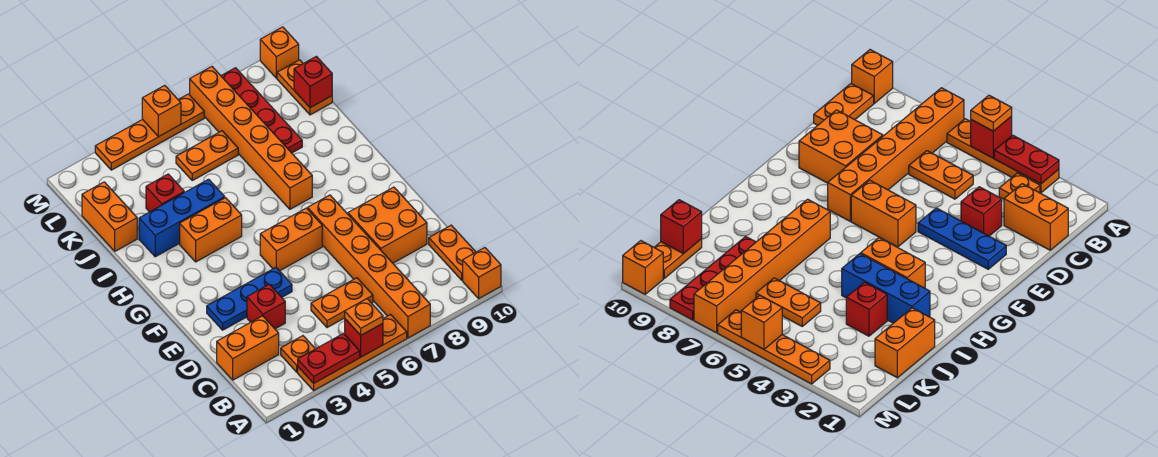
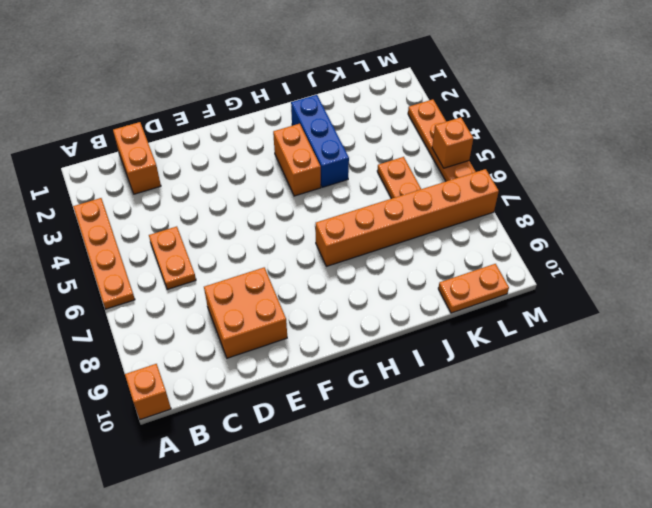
none -> orange brick A7:F7 level 1
none -> orange plate B3 level 1
none -> orange plate B10:C10 level 1

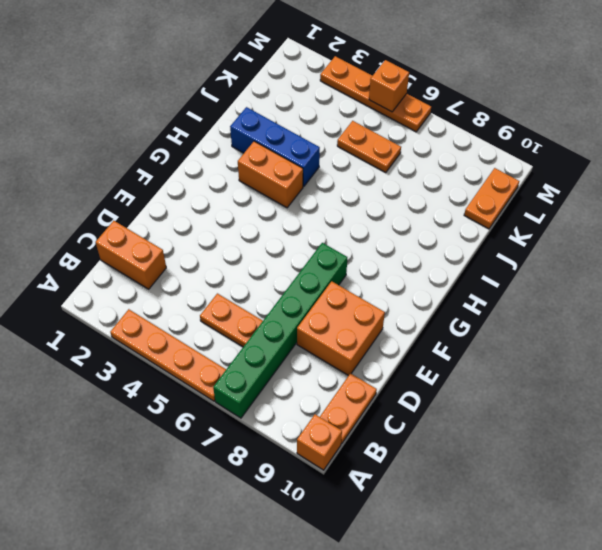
green brick A7:F7 level 1 -> orange brick A7:F7 level 1
none -> orange plate B3 level 1
none -> red brick D3 level 1
none -> blue plate E2:E4 level 1

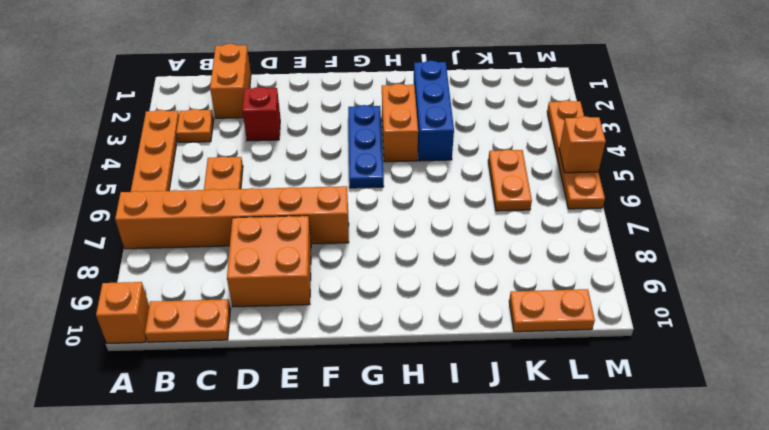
blue plate G3:G5 level 1 -> blue plate E2:E4 level 1
none -> orange brick F5:F6 level 1
none -> orange brick H7:M7 level 1
none -> orange brick J1:K1 level 1

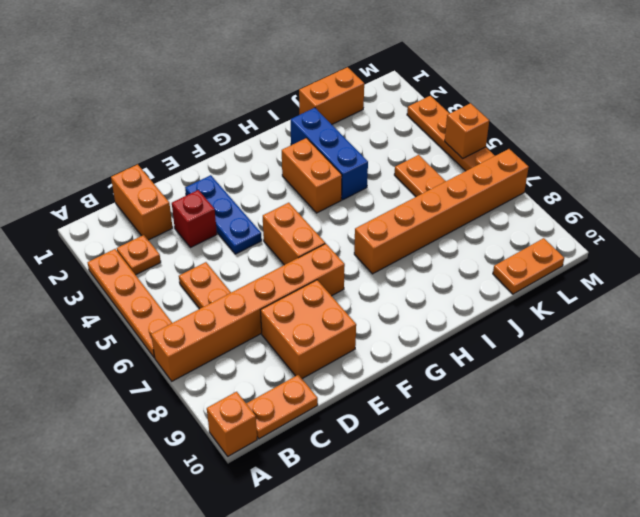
none -> red brick J3 level 1
none -> red plate J8:M8 level 1
none -> orange brick M10 level 1

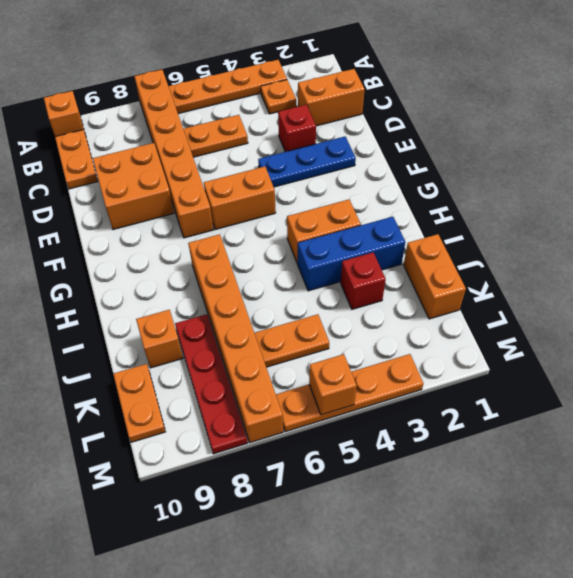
orange brick J9 level 1 -> orange brick M10 level 1
none -> red plate A3:A4 level 2
none -> red brick A5 level 2
none -> red brick K10 level 2

